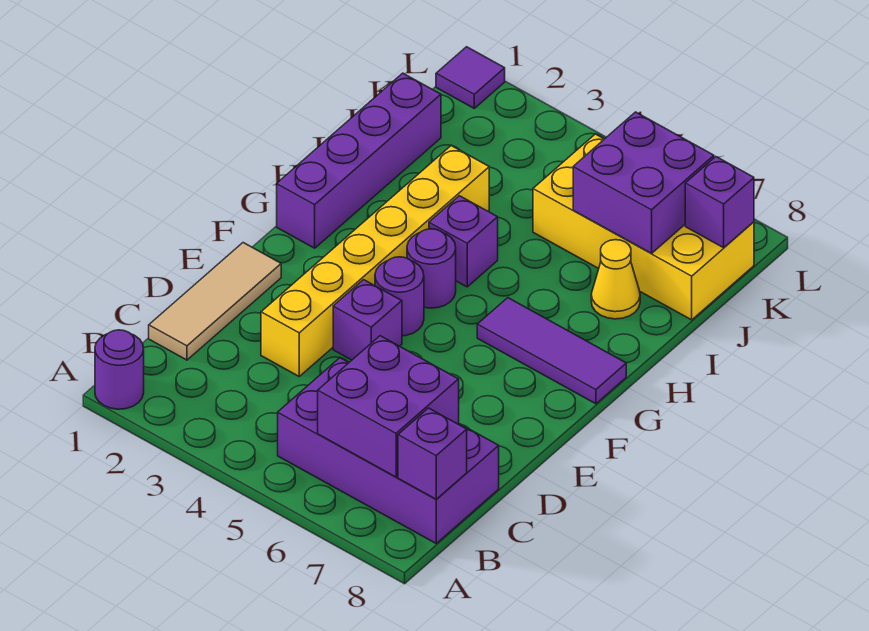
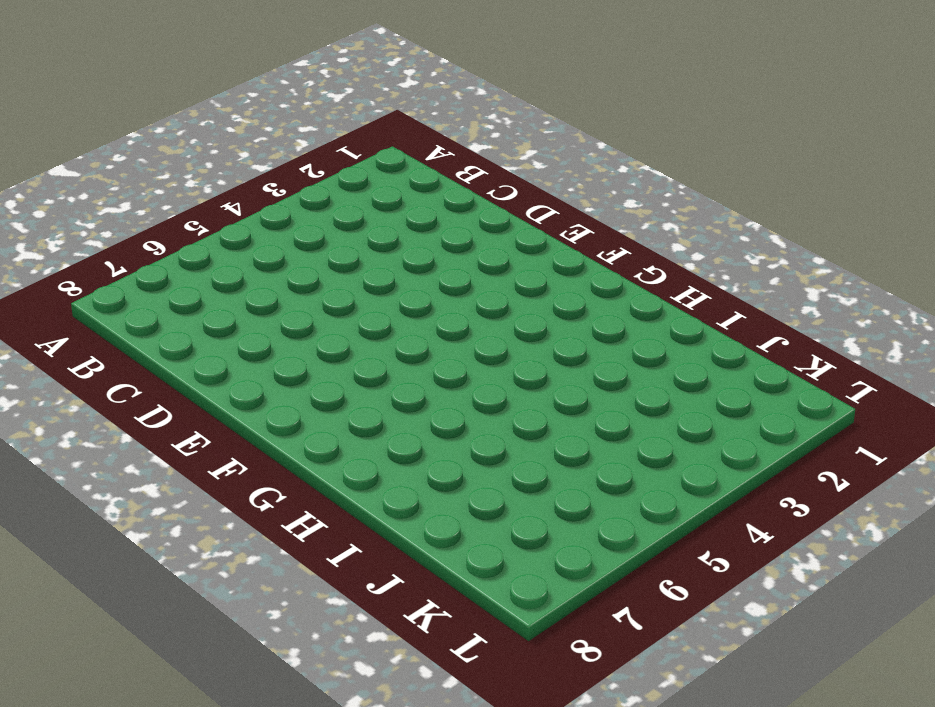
none -> purple round brick A1 level 1
none -> purple brick B5:C8 level 1
none -> tan tile C1:E1 level 1

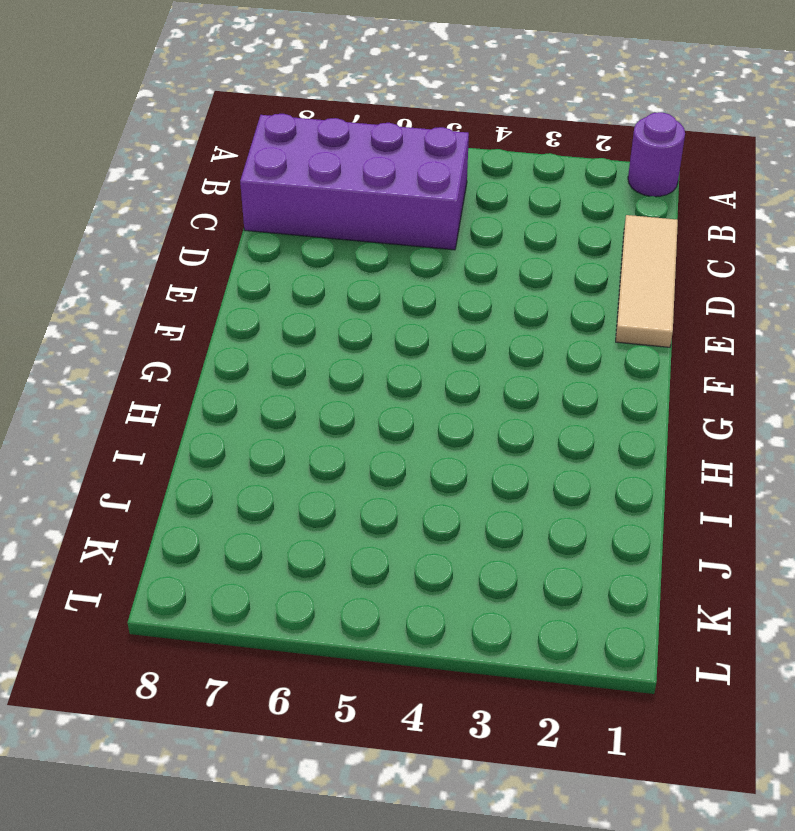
none -> yellow brick D3:I3 level 1
none -> purple brick E4 level 1
none -> purple round brick F4 level 1

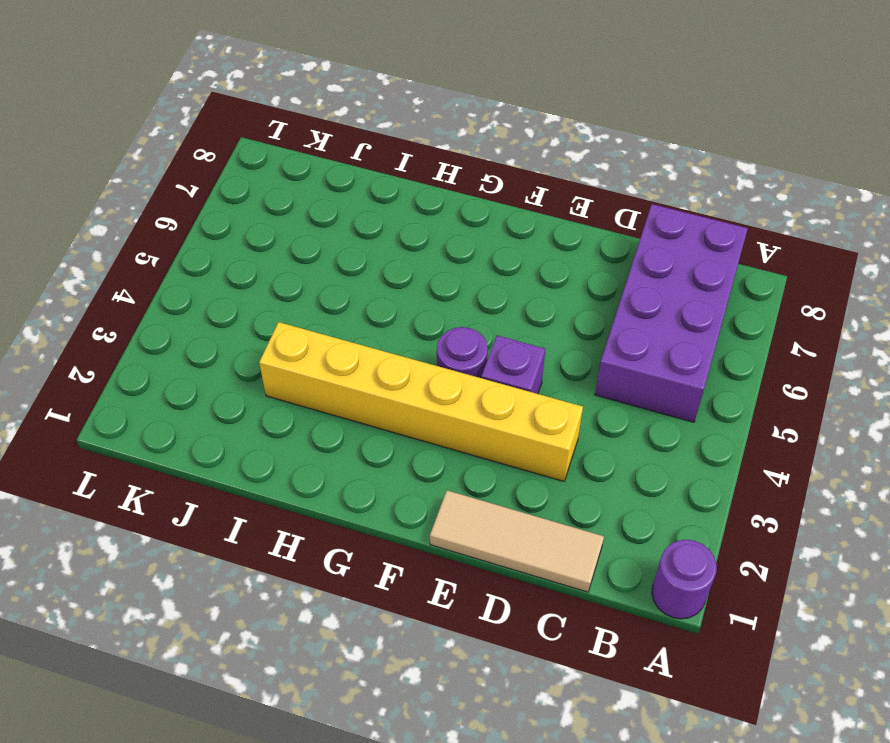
none -> purple brick G1:J1 level 1
none -> purple round brick G4 level 1
none -> purple tile G6:G8 level 1

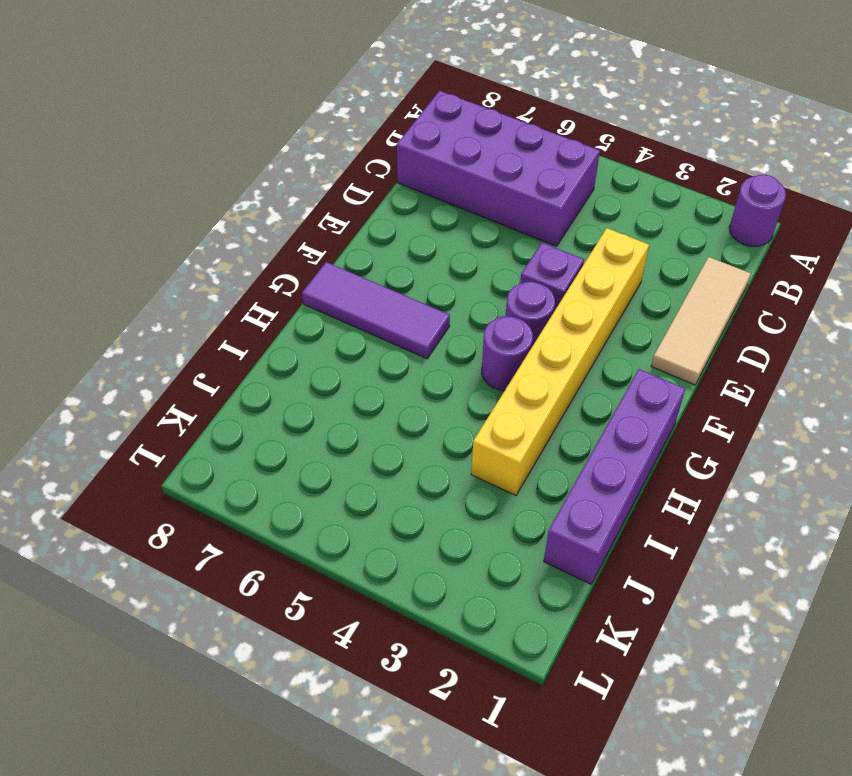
none -> purple brick H4 level 1
none -> yellow cone I7 level 1
none -> yellow brick J5:K8 level 1

